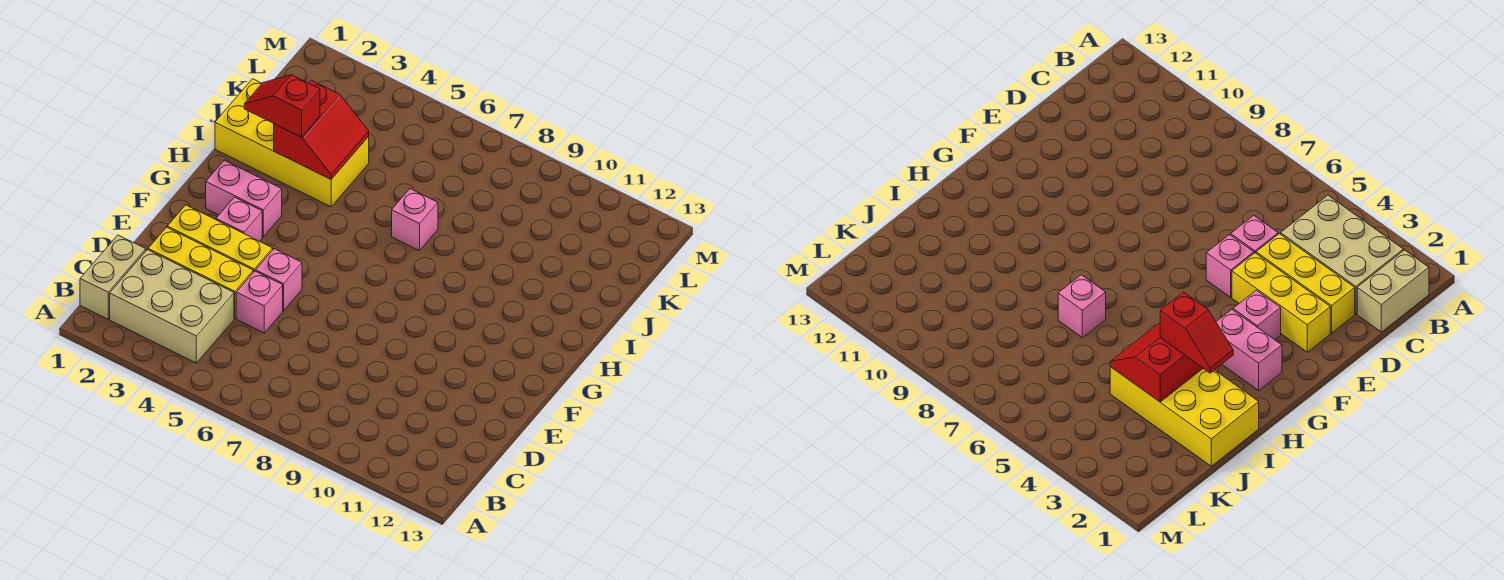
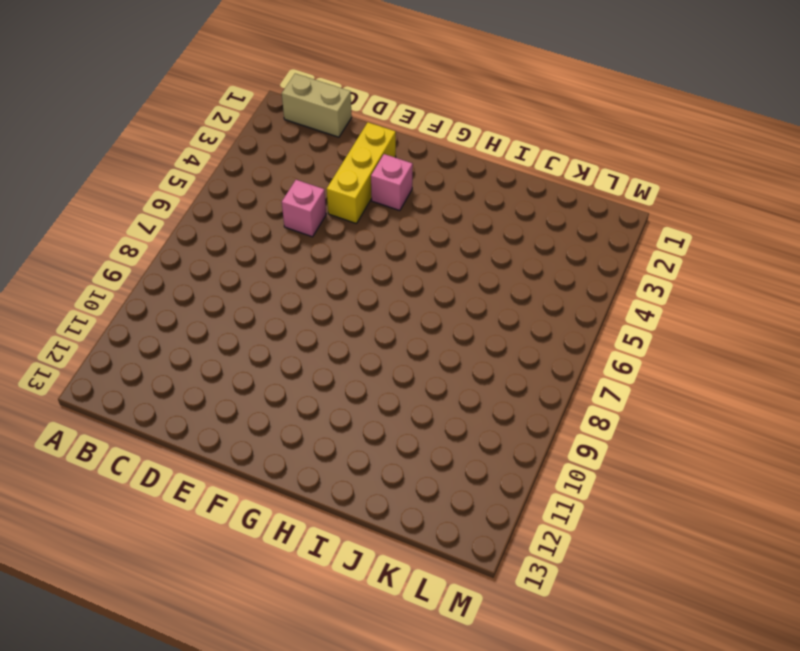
none -> tan brick B2:C4 level 1
none -> yellow brick D2:D4 level 1
none -> pink brick E5 level 1

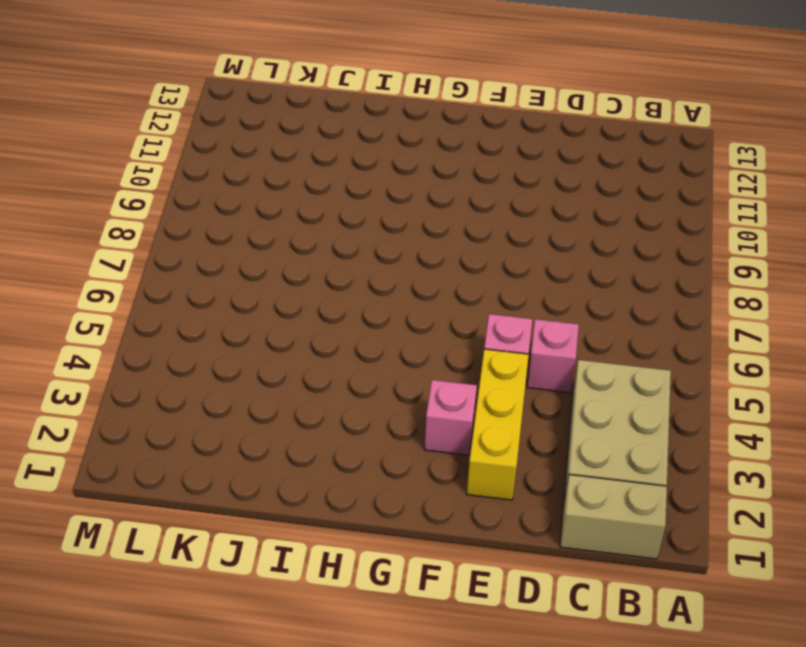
none -> yellow brick D2:D4 level 1
none -> pink brick G2:G3 level 1
none -> yellow brick I1:J4 level 1

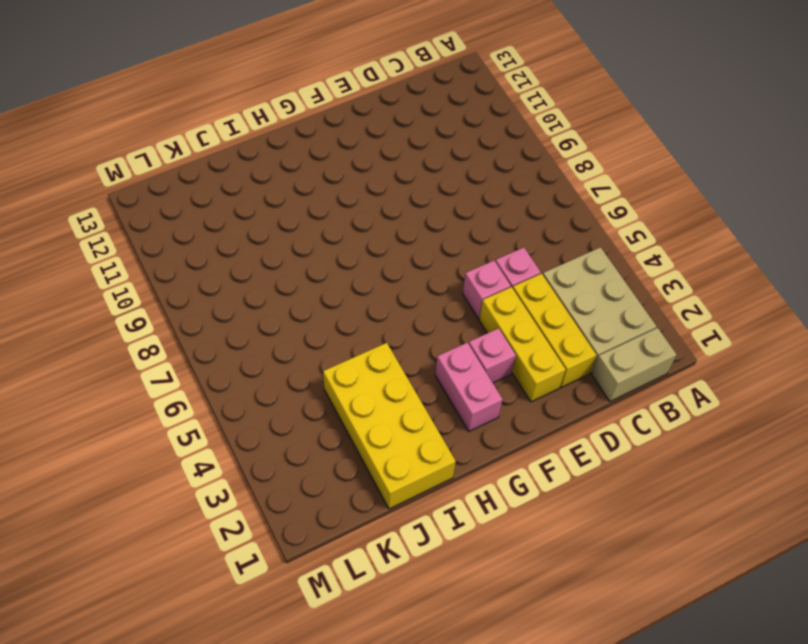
none -> pink brick I7 level 1
none -> red slope I3:J4 level 2 top 3
none -> red slope I2:I3 level 3 top 3

